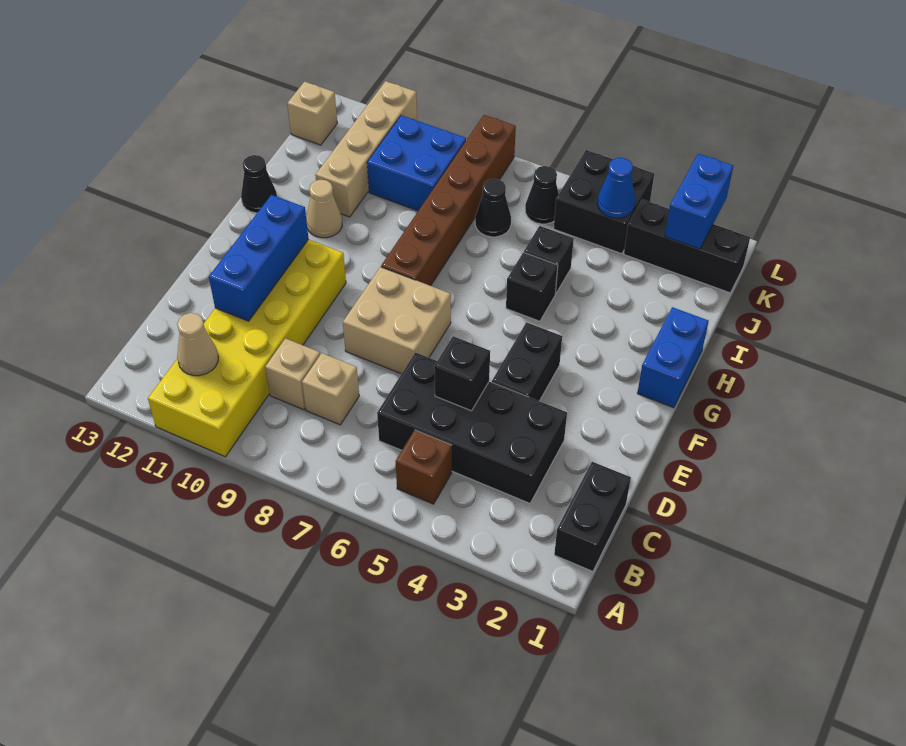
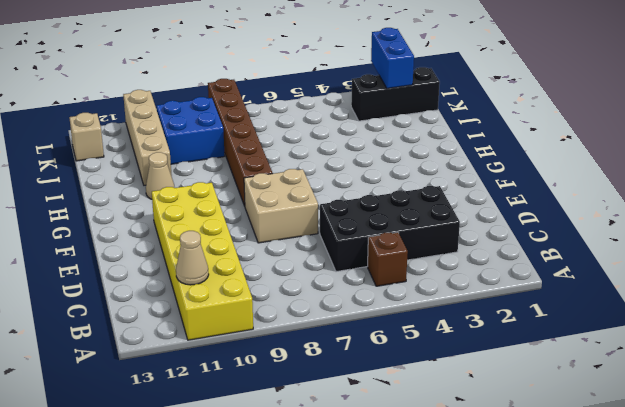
none -> black brick B1:C1 level 1
none -> tan brick C8 level 1
none -> tan brick C9 level 1

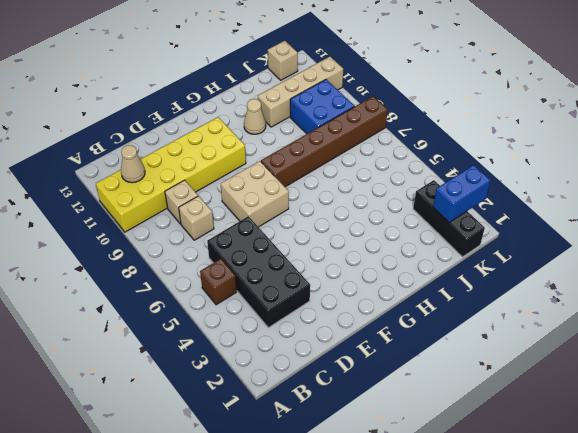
none -> black brick B1:C1 level 1
none -> black brick E4:F4 level 1
none -> blue brick G1:H1 level 1

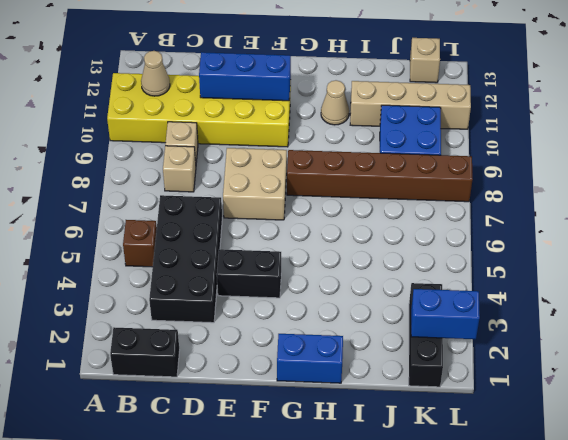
none -> black brick H5 level 1
none -> black cone H13 level 1
none -> black brick I5 level 1

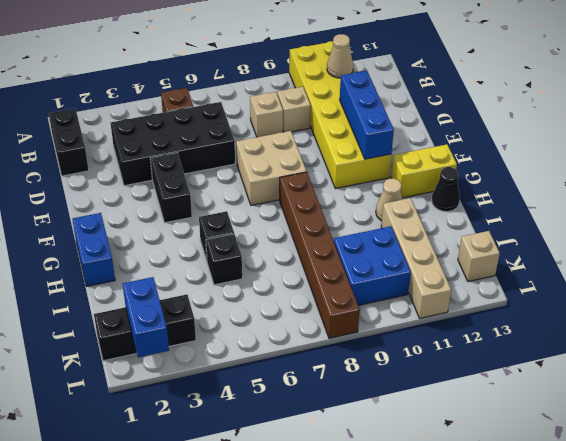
yellow brick G12:G13 level 1 -> none
none -> black cone J7 level 1
none -> black brick K4:L5 level 1
none -> black cone K6 level 1

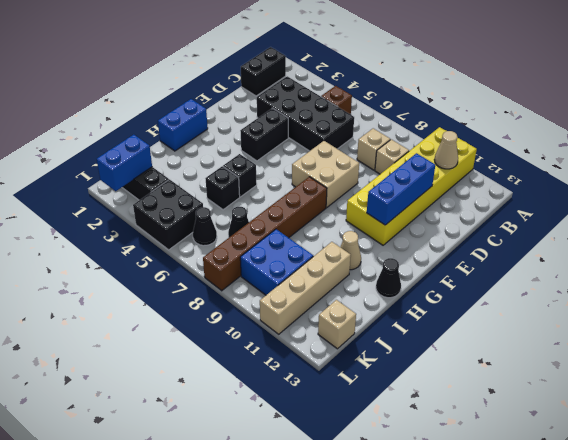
none -> black brick D5 level 2
none -> blue cone K4 level 2

